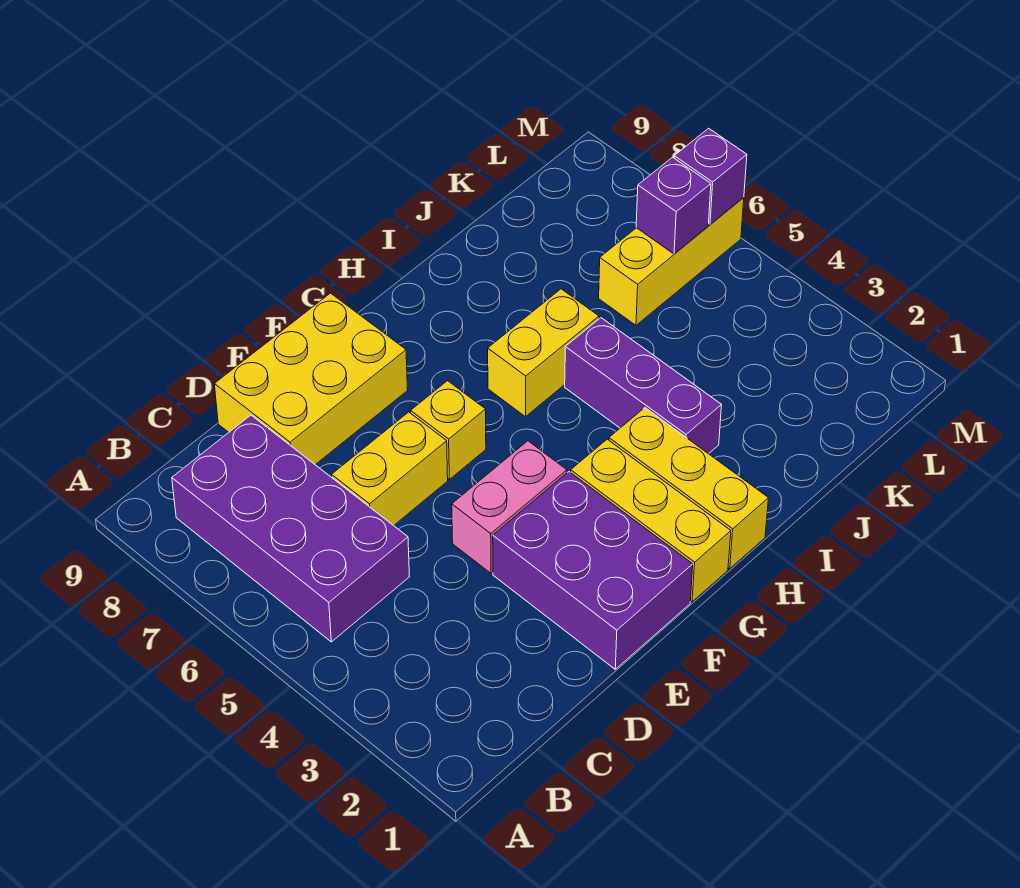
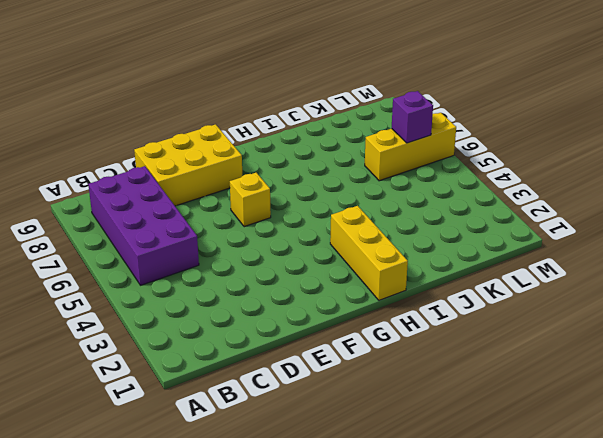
none -> yellow brick D6:E6 level 1
none -> purple brick E1:F3 level 1
none -> pink brick E4:F4 level 1

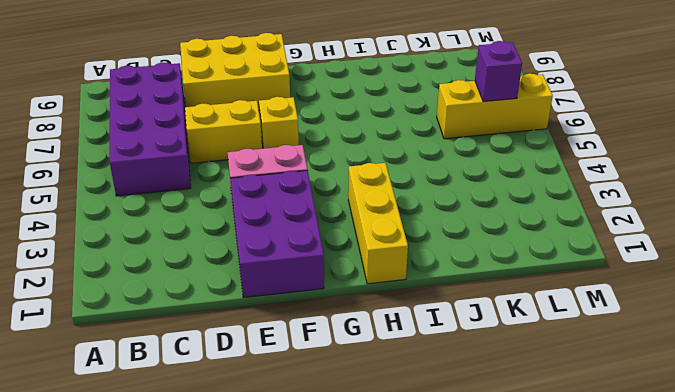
none -> yellow brick G1:G3 level 1
none -> yellow brick H6:I6 level 1
none -> purple brick I3:I5 level 1

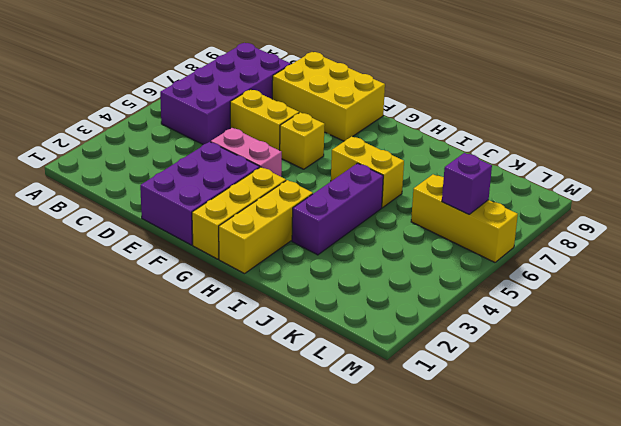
none -> purple brick M6 level 2

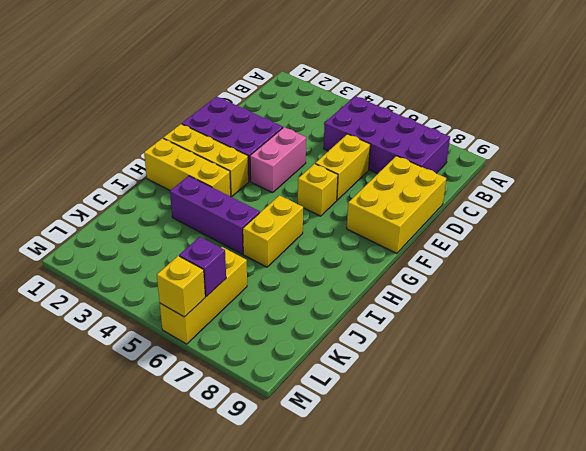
yellow brick M6 level 2 -> purple brick M6 level 2

